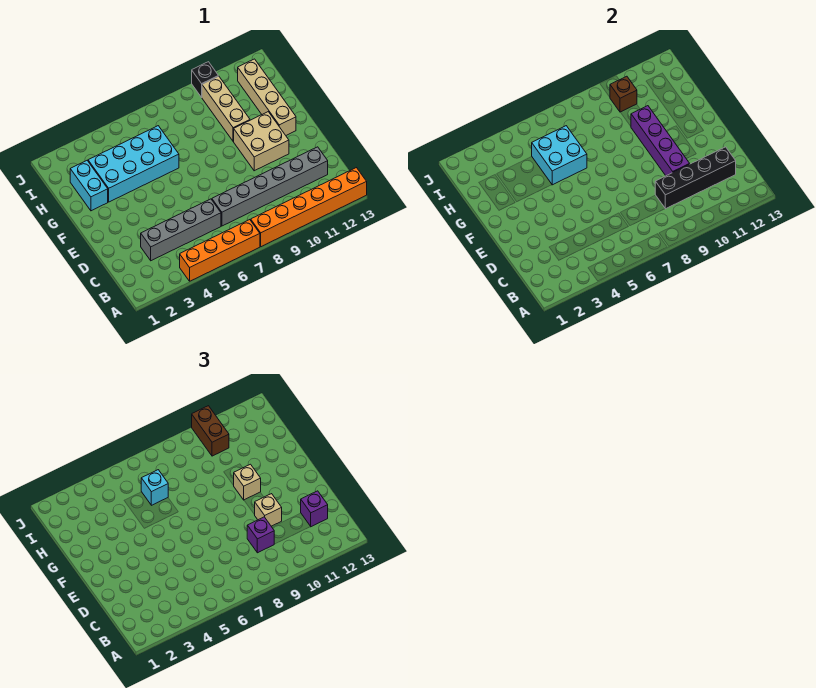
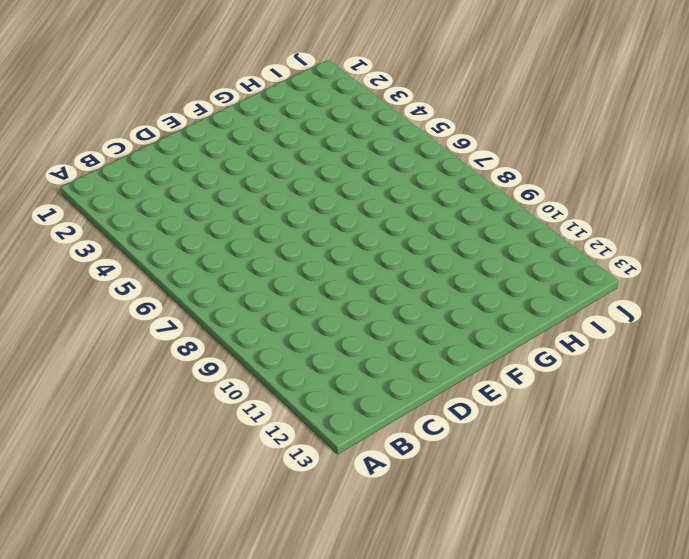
none -> orange brick A4:A7 level 1
none -> orange brick A8:A13 level 1
none -> grey brick C3:C6 level 1

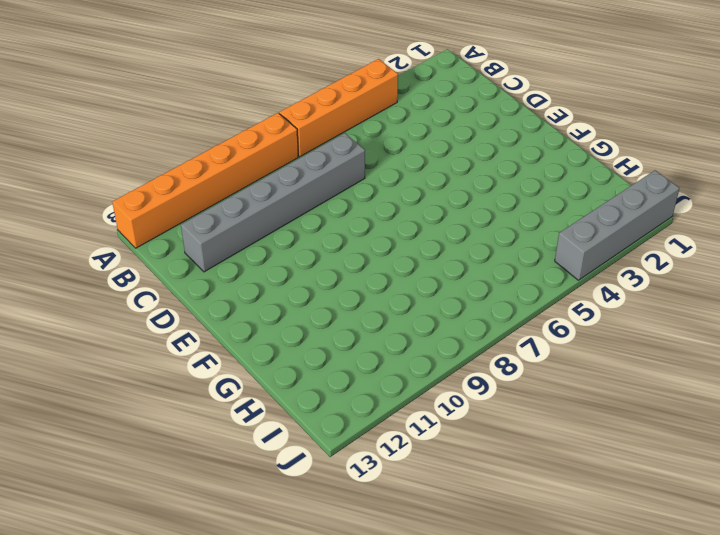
grey brick J1:J4 level 1 -> grey brick C3:C6 level 1
none -> tan brick E10:F11 level 1
none -> tan brick F12:I12 level 1
none -> cyan brick G2:H2 level 1

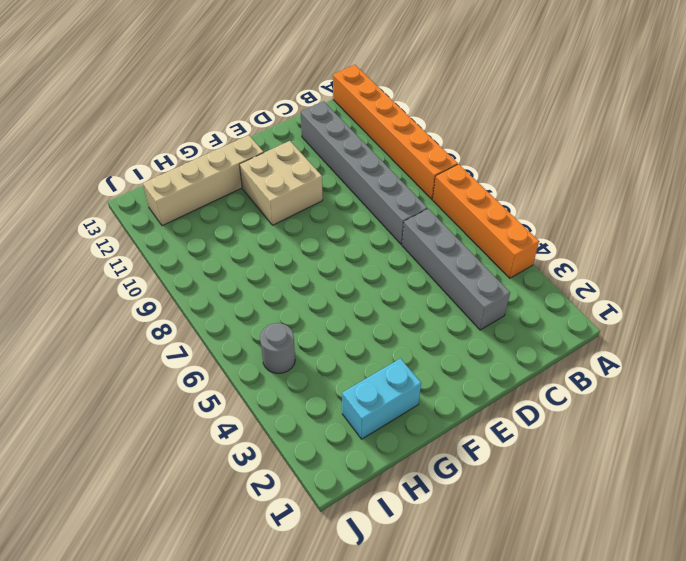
grey round brick I5 level 1 -> none
none -> cyan brick G3:H6 level 1
none -> tan brick G10:I10 level 1
none -> black brick J10 level 1

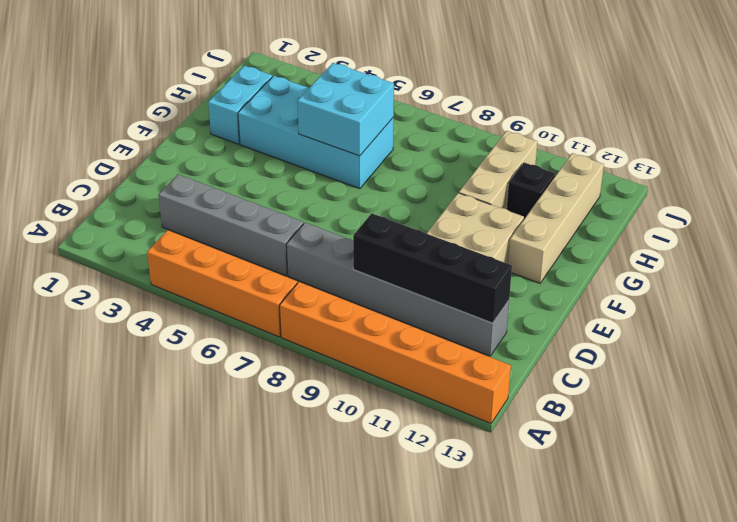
black brick H11 level 1 -> black brick J10 level 1
none -> purple brick D10:G10 level 2
none -> brown brick I10 level 2
none -> purple brick C9 level 3

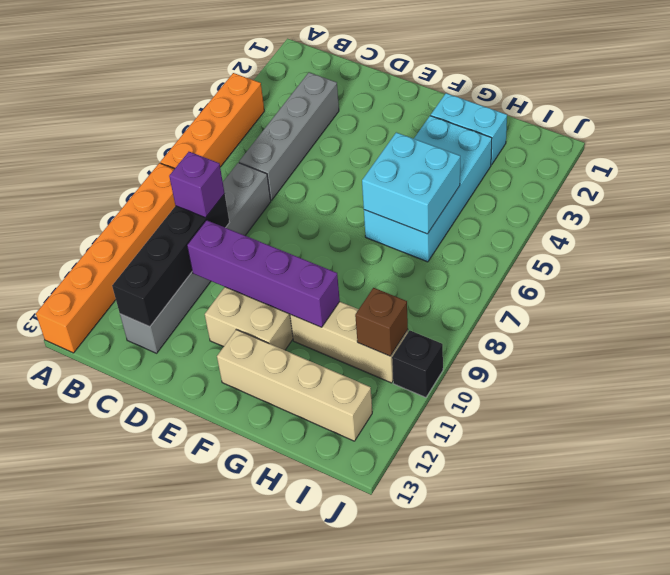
none -> purple brick C12 level 3
none -> tan brick D10 level 3
none -> tan brick F10 level 3

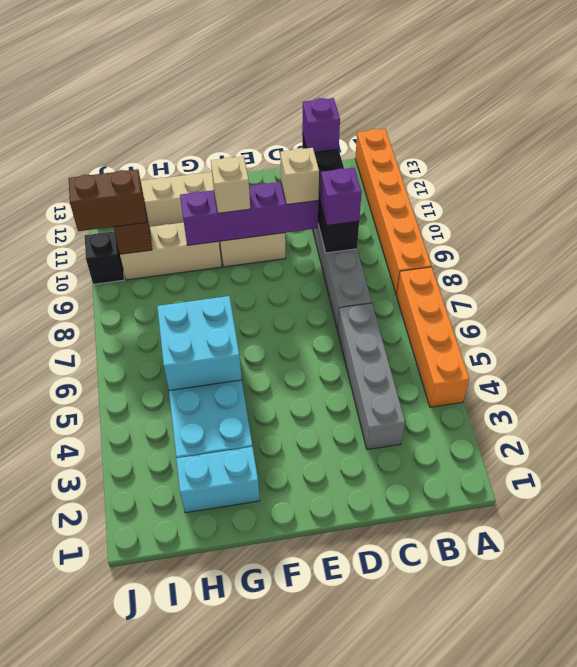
none -> cyan brick H6 level 3

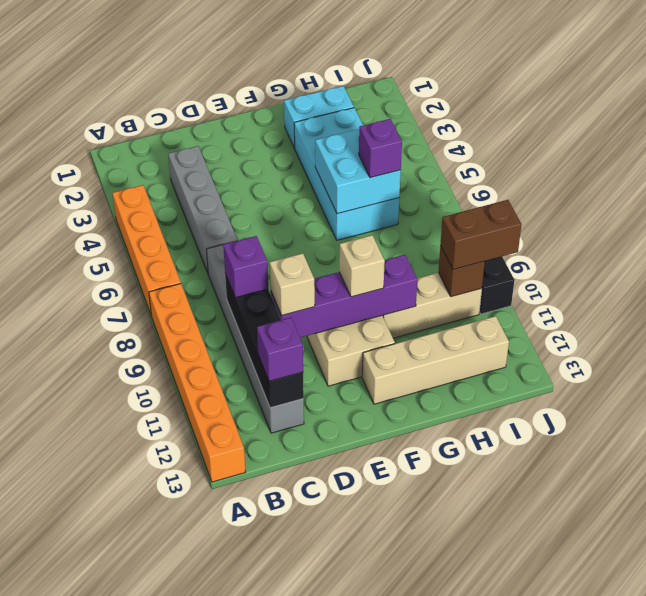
purple brick H6 level 3 -> cyan brick H6 level 3

